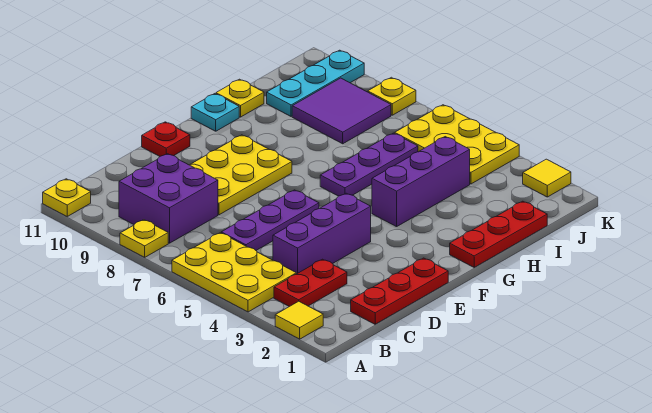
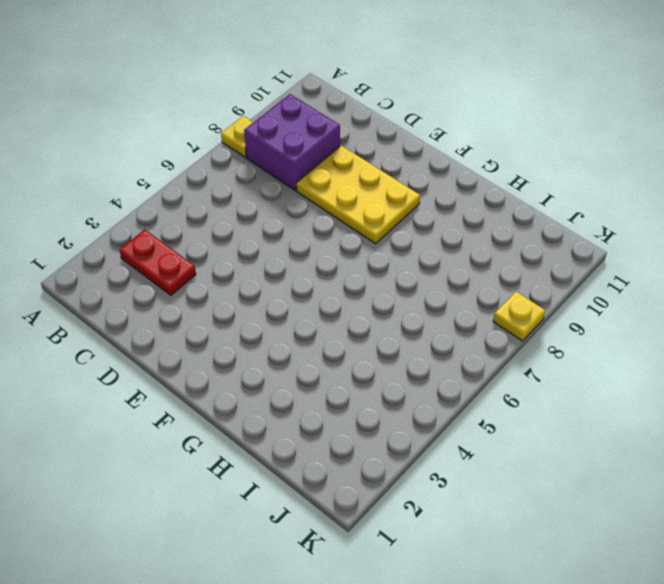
none -> yellow tile A2 level 1
none -> yellow plate A4:B6 level 1
none -> yellow plate A11 level 1

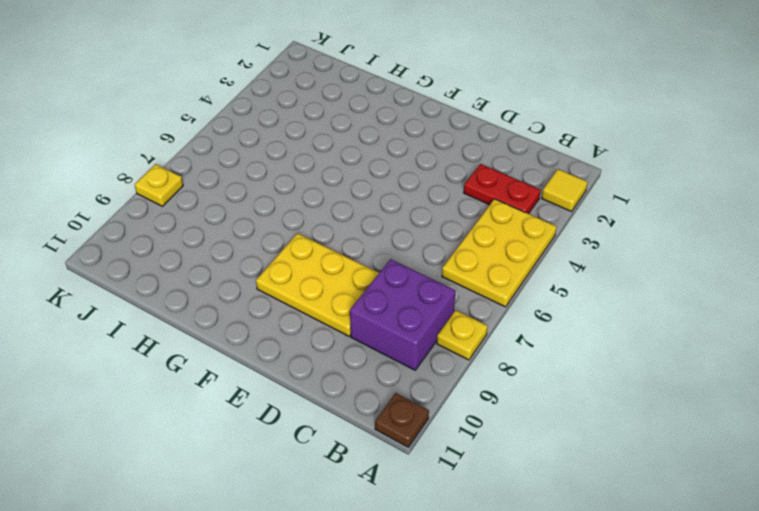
brown plate A11 level 1 -> yellow plate A11 level 1
none -> red plate C1:E1 level 1
none -> purple brick C4:E4 level 1
none -> purple plate C6:E6 level 1

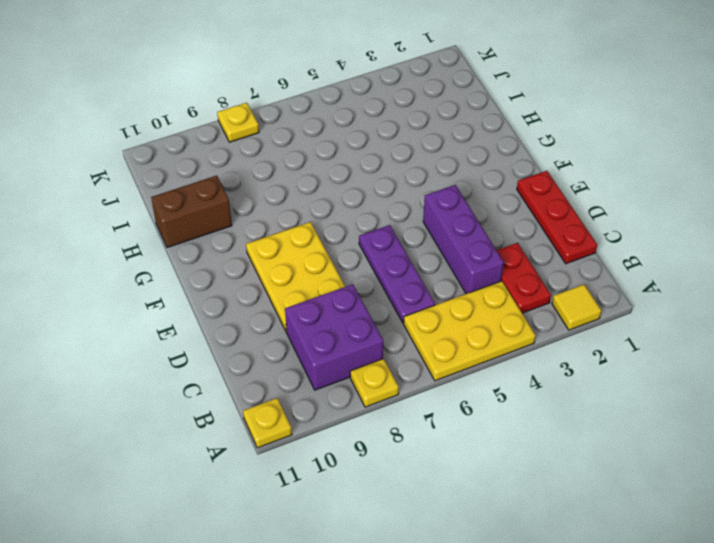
brown brick H10:H11 level 1 -> yellow plate H11 level 1
none -> red plate E11 level 1
none -> red plate G1:I1 level 1
none -> purple brick G4:I4 level 1

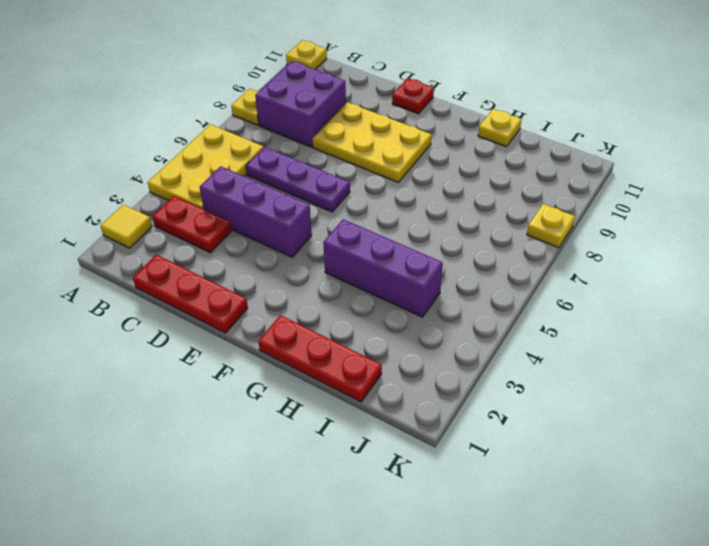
none -> purple plate G6:I6 level 1
none -> cyan plate G11 level 1
none -> purple tile I8:J9 level 1

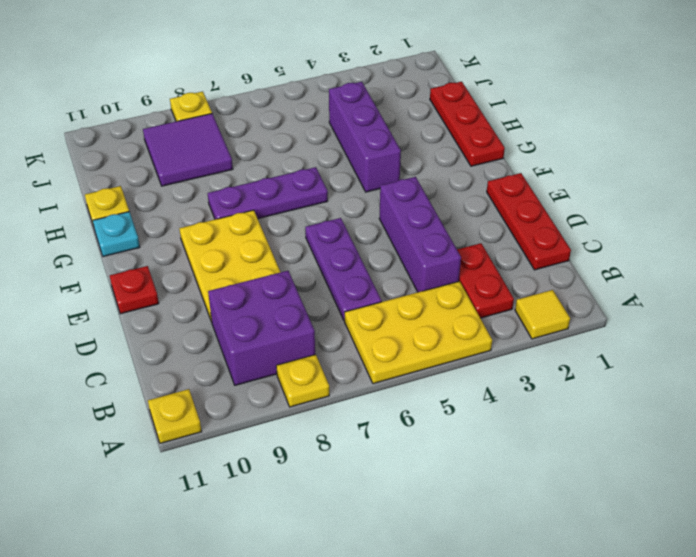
purple plate G6:G8 level 1 -> purple plate G6:I6 level 1
none -> cyan plate I10:K10 level 1
none -> yellow plate J4:K6 level 1
none -> yellow tile K2 level 1

